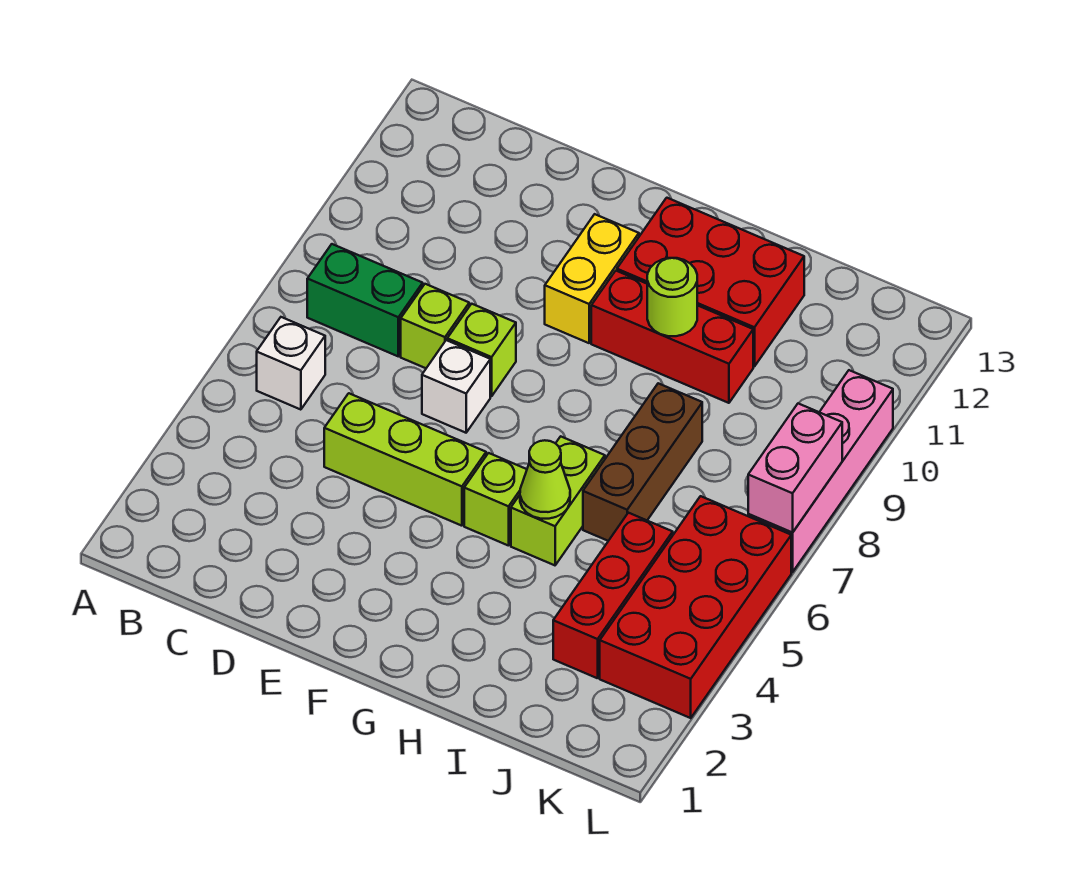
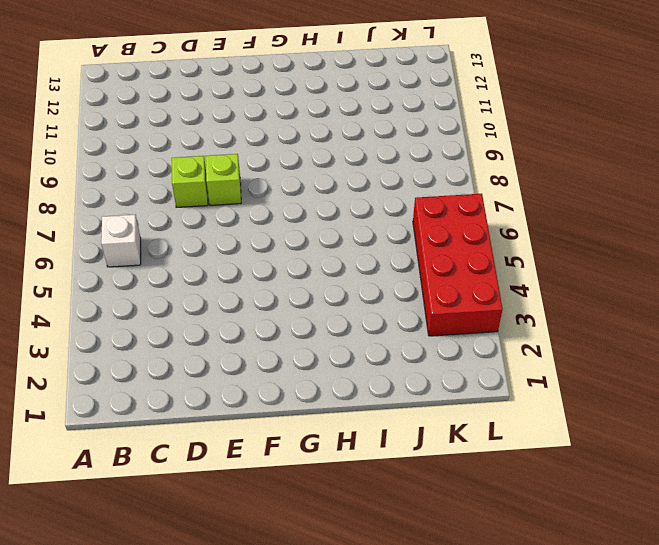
none -> green brick B8:C8 level 1
none -> lime brick D5:F5 level 1
none -> white brick E7 level 1

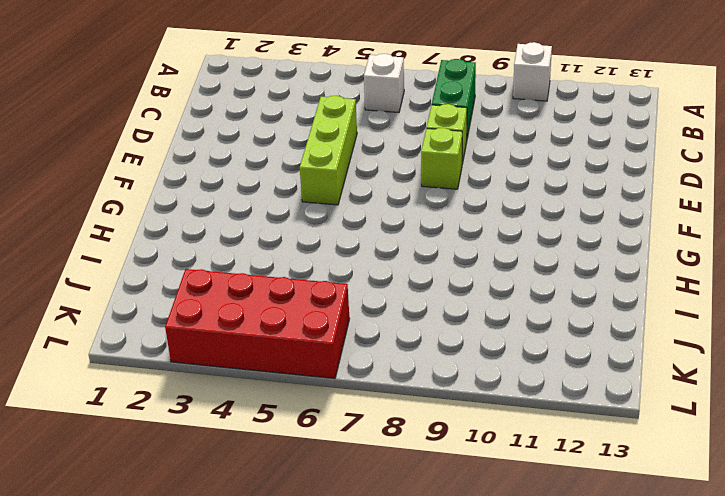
white brick A10 level 1 -> white brick E7 level 1
none -> yellow brick F10:F11 level 1
none -> lime brick G5 level 1
none -> red brick G10:I10 level 1

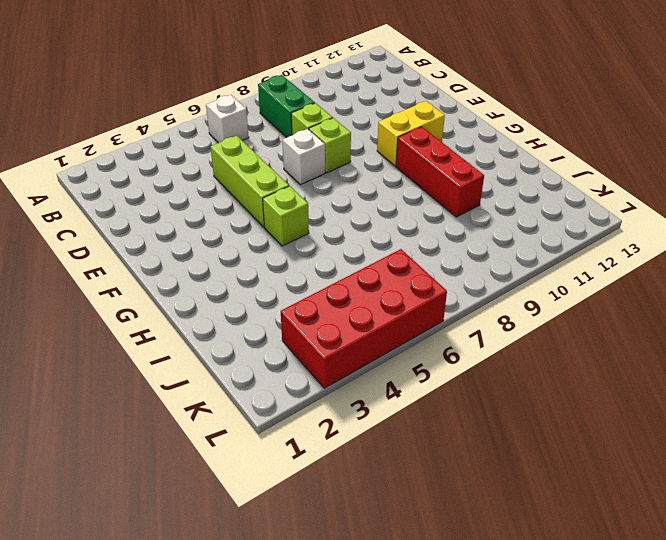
none -> red brick G11:I12 level 1
none -> lime brick H5:H6 level 1
none -> brown brick I6:I8 level 1

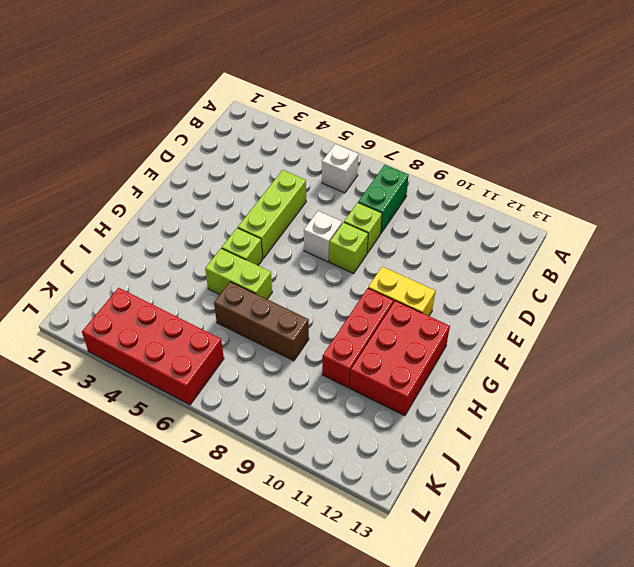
none -> red brick J3:J5 level 1
none -> pink brick L7:L10 level 1
none -> lime cone H5 level 2

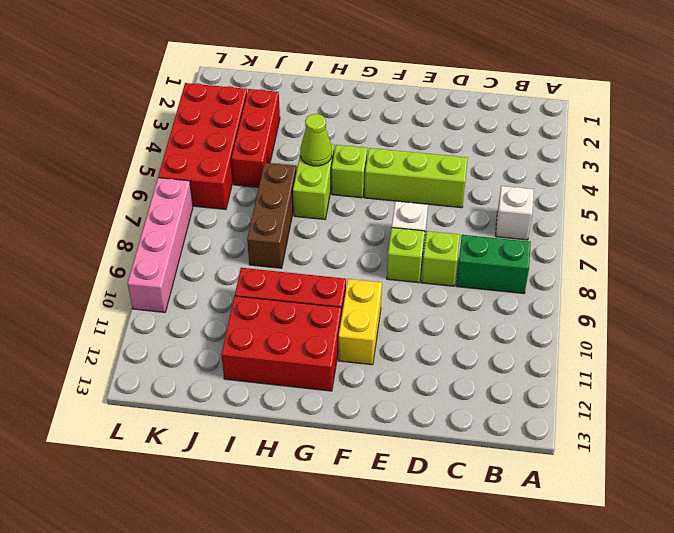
none -> lime round brick H10 level 2
none -> pink brick L7:L8 level 2

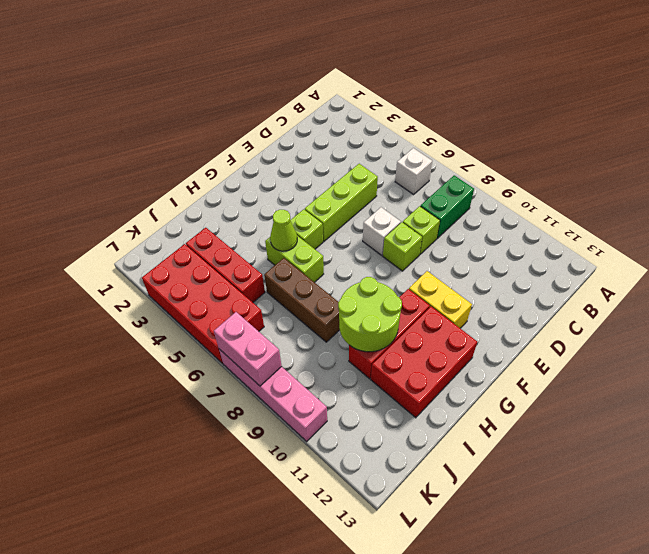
lime round brick H9:I10 level 2 -> lime round brick H10 level 2

